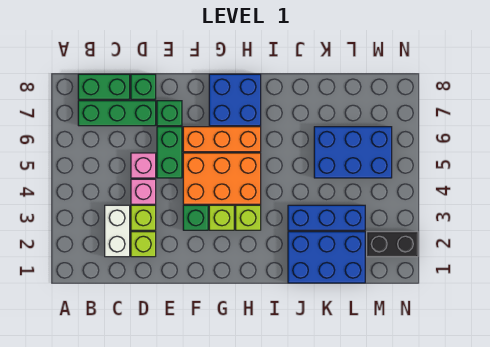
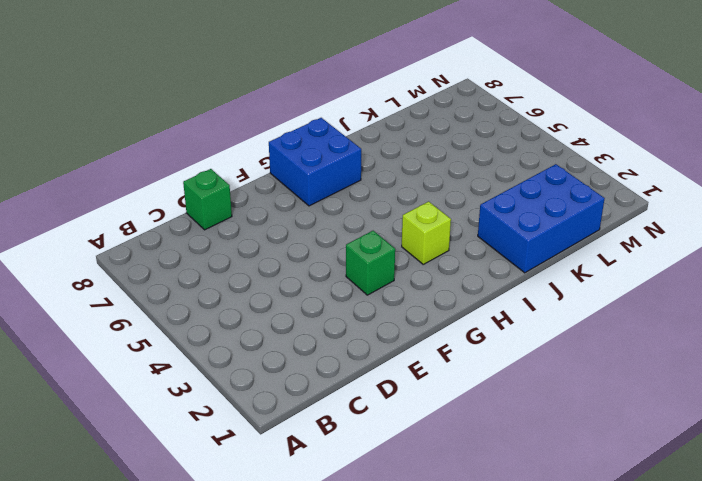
none -> green brick B7:D7 level 1
none -> green brick B8:C8 level 1
none -> white brick C2:C3 level 1

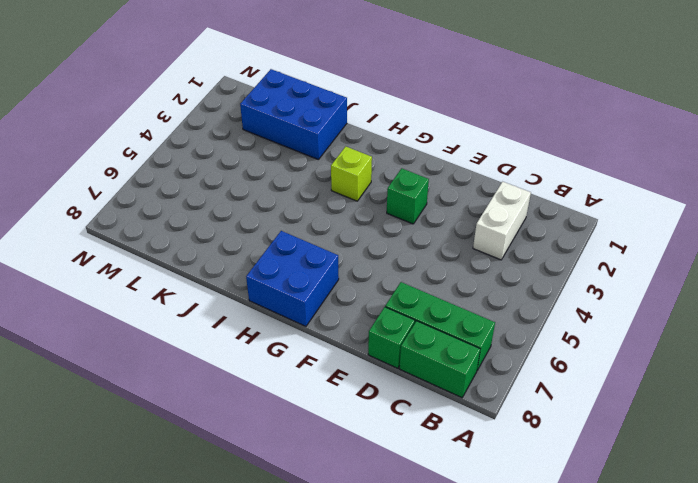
none -> lime brick D2 level 1
none -> lime brick D3 level 1
none -> pink brick D4 level 1

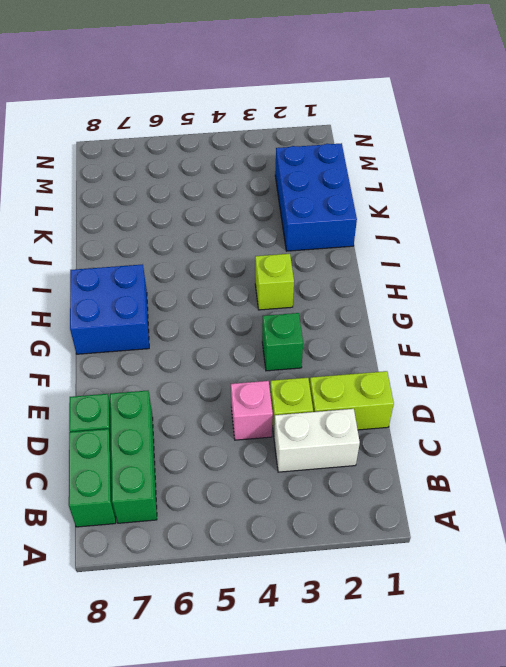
lime brick D1:D2 level 1 -> lime brick D2 level 1
none -> pink brick D5 level 1
none -> green brick E5:E6 level 1
none -> green brick E7 level 1

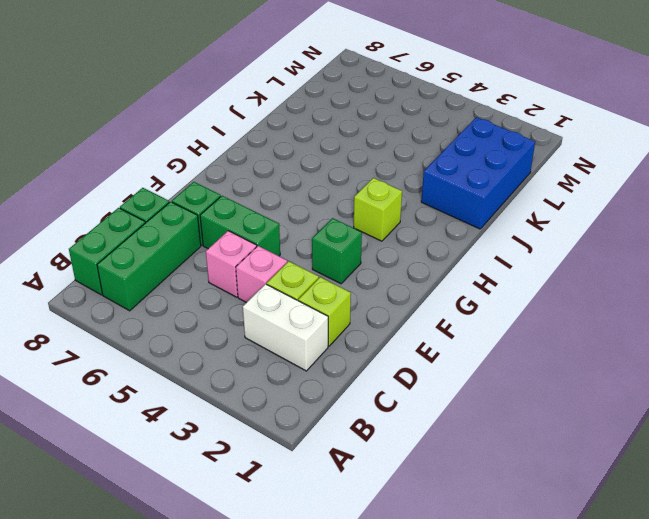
none -> orange brick F4:H5 level 1
none -> orange brick F6:H6 level 1
none -> lime brick G3 level 1

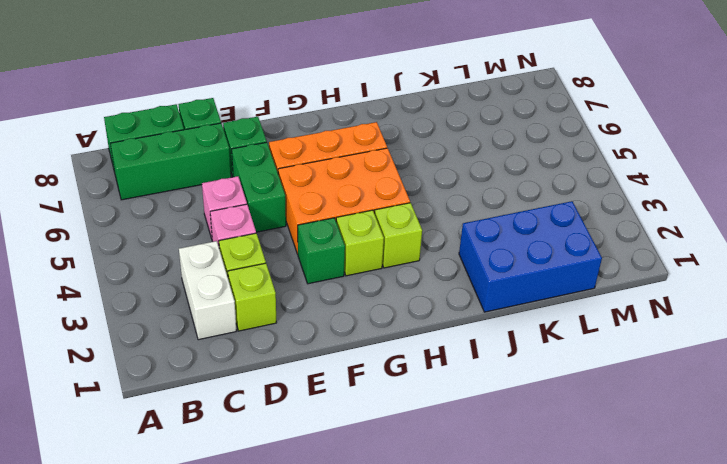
none -> blue brick G7:H8 level 1
none -> blue brick J3:L3 level 1
none -> blue brick K5:M6 level 1

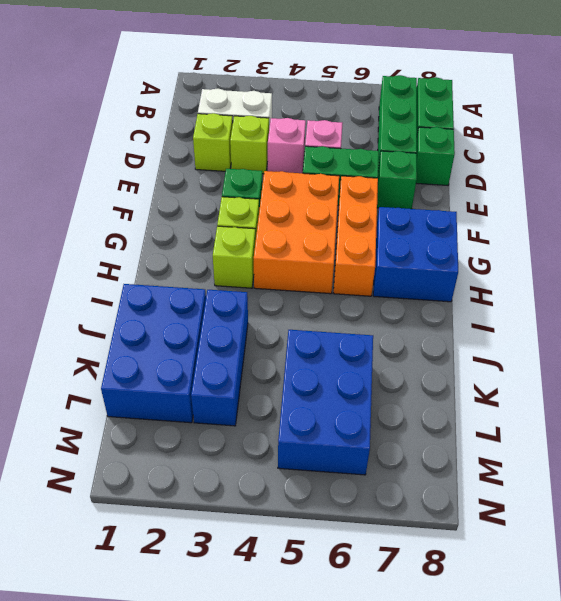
none -> black brick M2:N2 level 1

